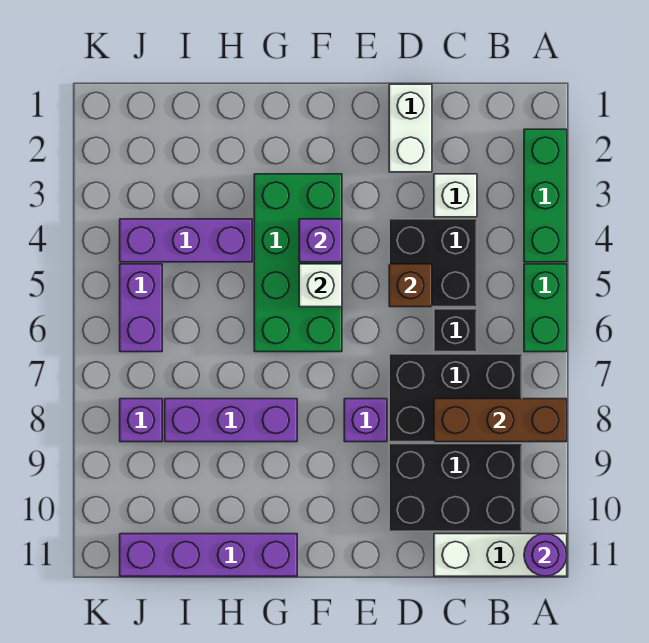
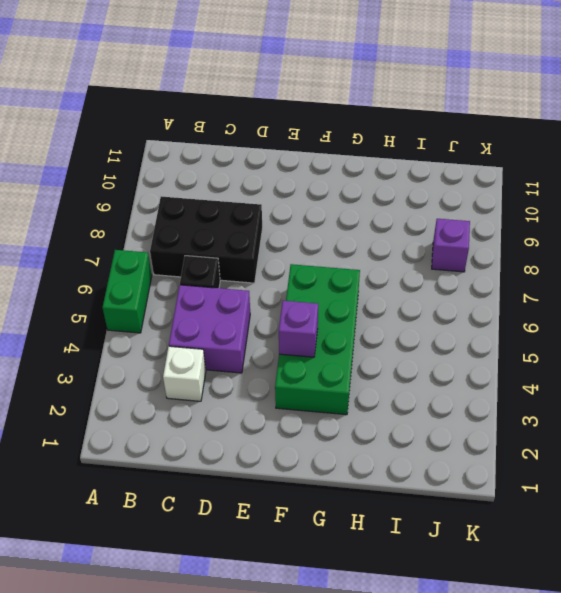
purple brick C4:D5 level 1 -> black brick C4:D5 level 1
none -> green brick A2:A4 level 1
none -> white brick A11:C11 level 1
none -> black brick B9:D10 level 1

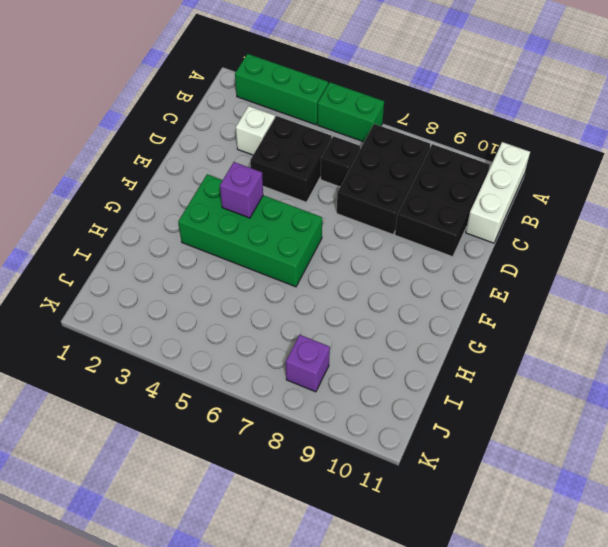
none -> white brick D1:D2 level 1
none -> purple brick E8 level 1
none -> purple brick G8:I8 level 1

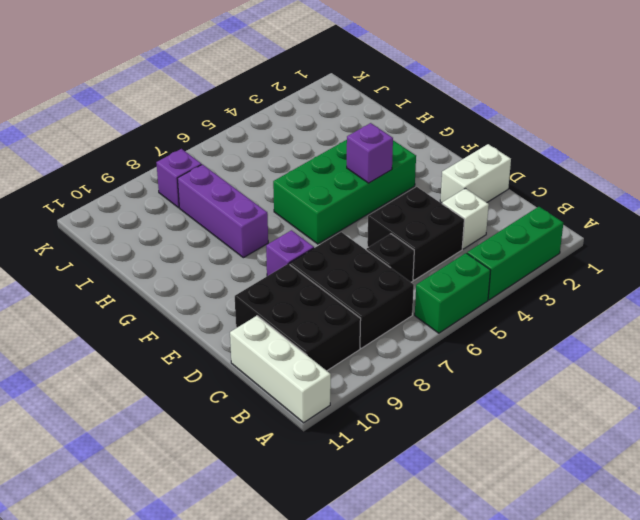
none -> purple brick G11:J11 level 1
none -> purple brick H4:J4 level 1
none -> purple brick J5:J6 level 1

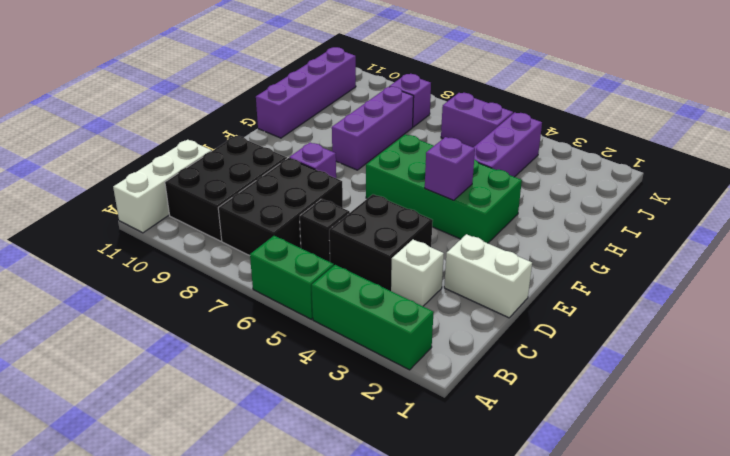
none -> brown brick A8:C8 level 2
none -> purple round brick A11 level 2
none -> brown brick D5 level 2

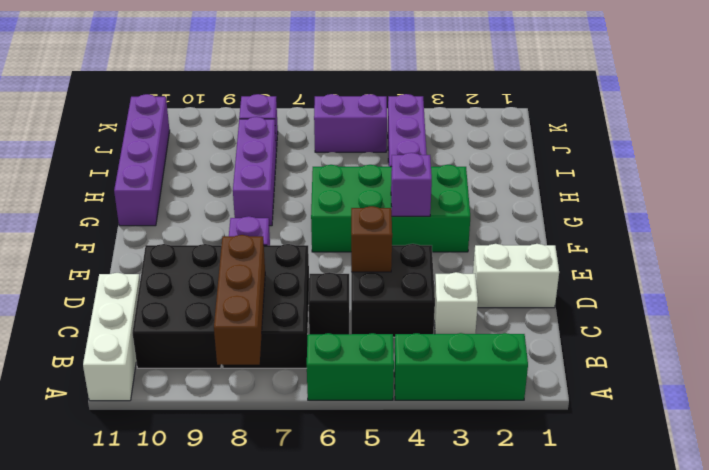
none -> purple round brick A11 level 2
none -> white brick F5 level 2

